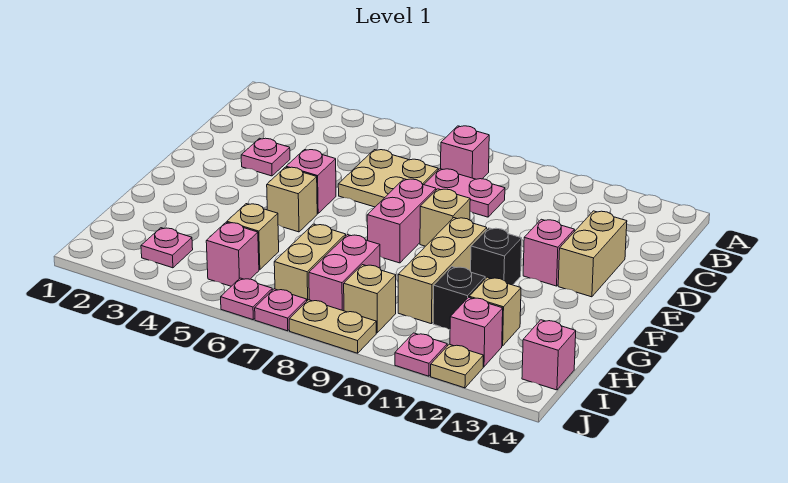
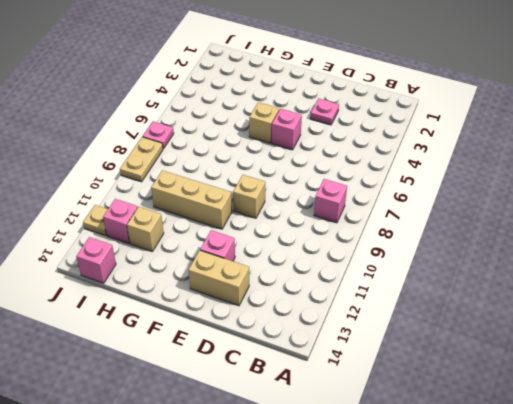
none -> tan plate C6:D7 level 1
none -> pink plate C8:C9 level 1
none -> pink brick E8:F8 level 1

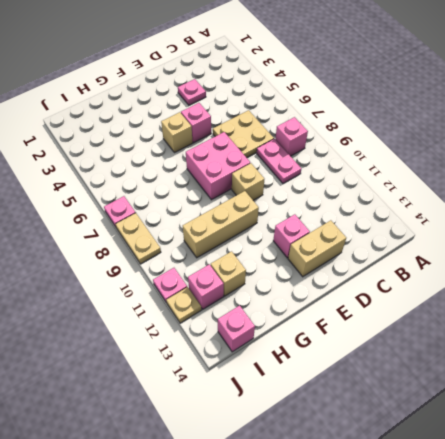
pink brick E7:F8 level 1 -> pink brick E8:F8 level 1
none -> black brick F11 level 1
none -> tan brick H5 level 1
none -> tan brick H7:I7 level 1

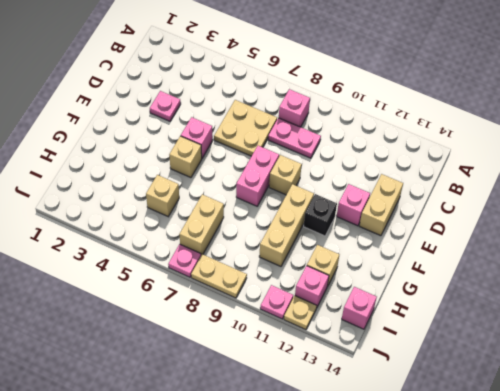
none -> pink brick H8:I8 level 1
none -> black brick H11 level 1
none -> pink plate I3 level 1

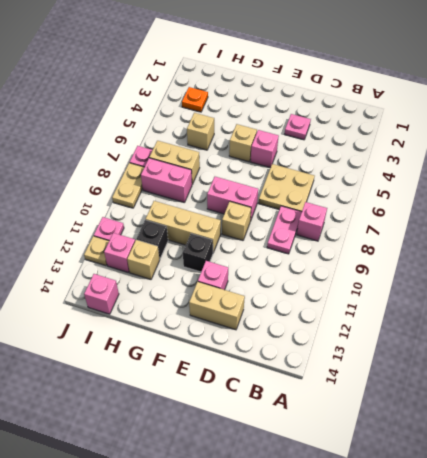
orange plate I3 level 1 -> pink plate I3 level 1
none -> pink brick I5 level 1
none -> tan brick I9 level 1
none -> pink plate J6 level 1

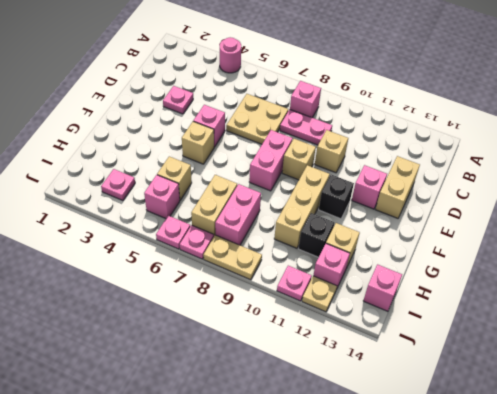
pink round brick A4 level 1 -> none
tan brick D10 level 1 -> tan brick I9 level 1

